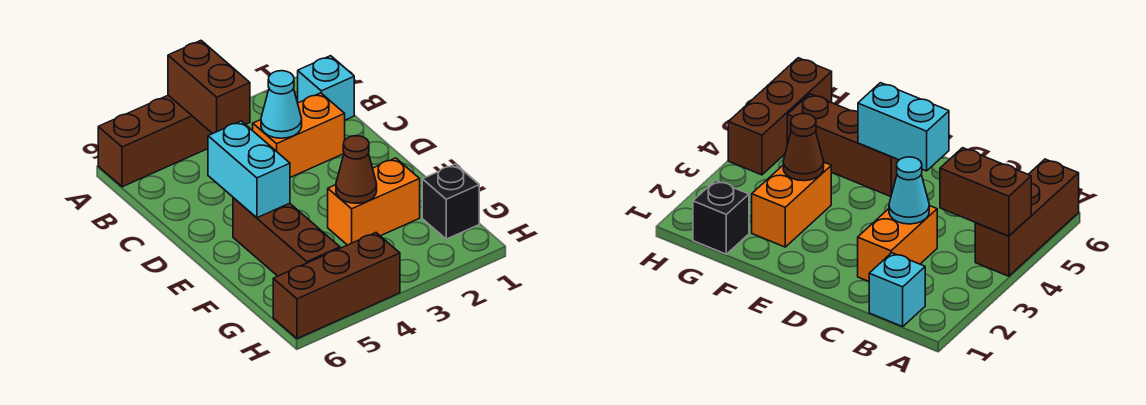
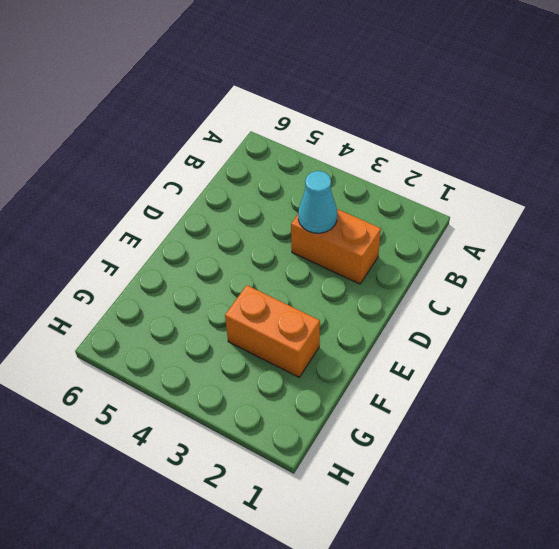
none -> brown brick A4:A6 level 1
none -> cyan brick B1 level 1

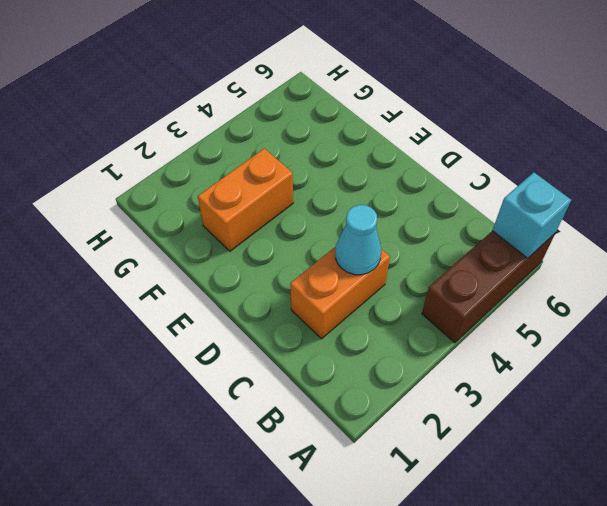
cyan brick A6 level 2 -> cyan brick B1 level 1
none -> brown brick E5:G5 level 1
none -> black brick G1 level 1

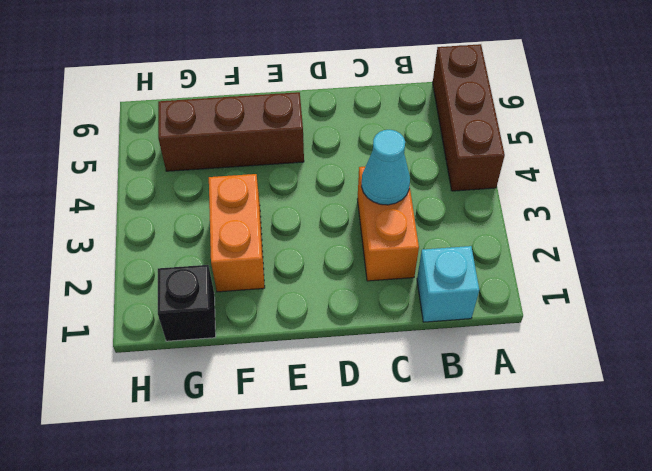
none -> brown brick H4:H6 level 1
none -> brown brick A4:B4 level 2

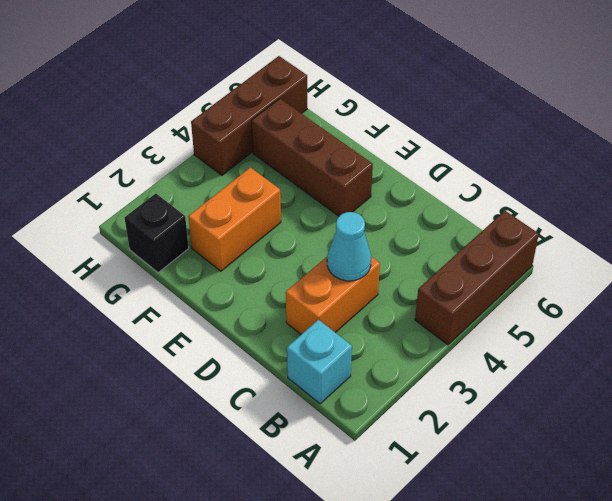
none -> brown brick A4:B4 level 2
none -> cyan brick D5:E5 level 2

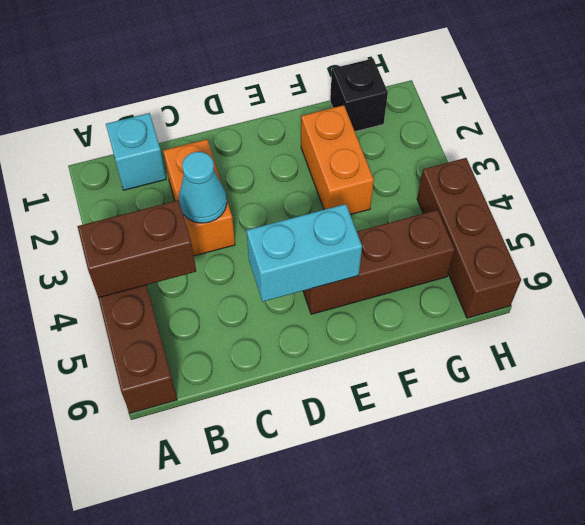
none -> brown cone F3 level 2

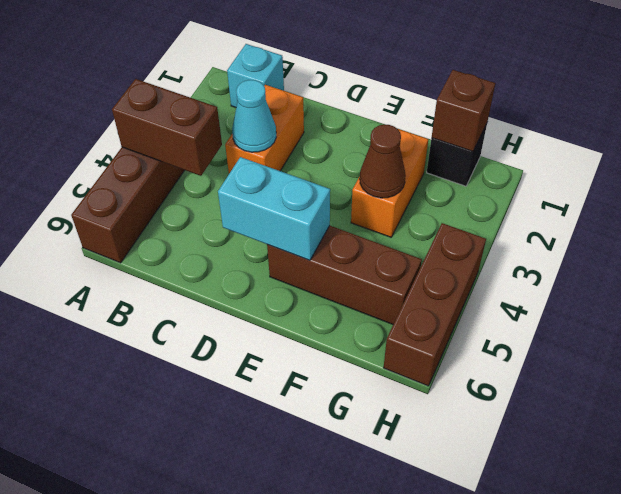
brown brick G1 level 2 -> none

